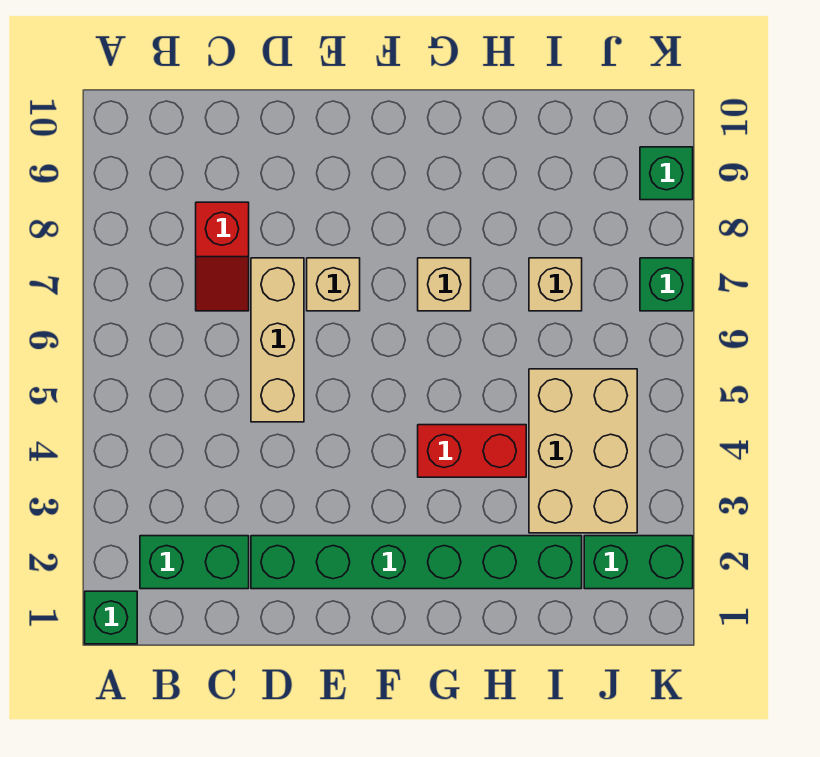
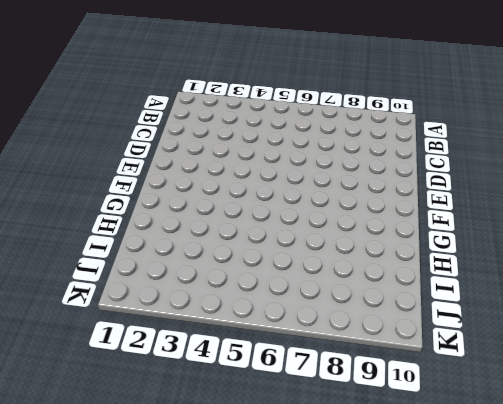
none -> green brick A1 level 1
none -> green brick B2:C2 level 1
none -> red slope C7:C8 level 1 top 8

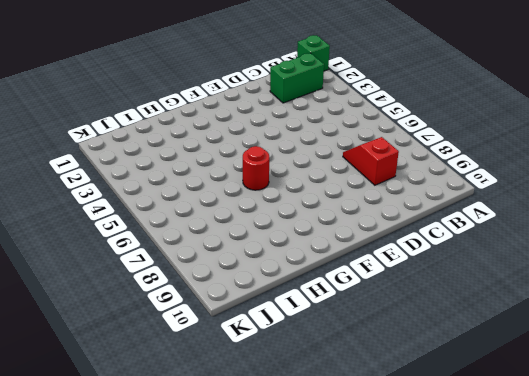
red round brick G6 level 1 -> none
none -> green brick D2:I2 level 1
none -> tan brick D5:D7 level 1
none -> tan brick E7 level 1

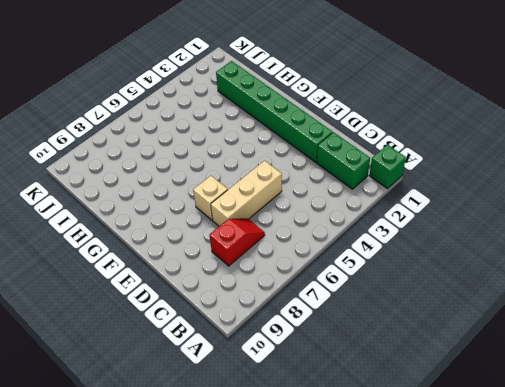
none -> red brick G4:H4 level 1
none -> tan brick G7 level 1
none -> tan brick I3:J5 level 1

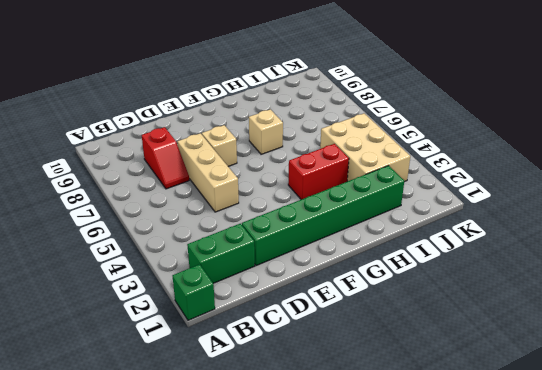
none -> tan brick I7 level 1
none -> green brick J2:K2 level 1
none -> green brick K7 level 1

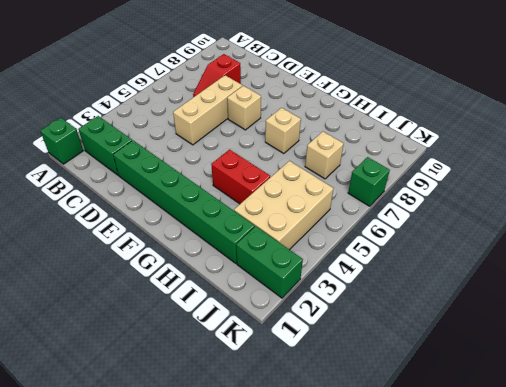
none -> green brick K9 level 1

